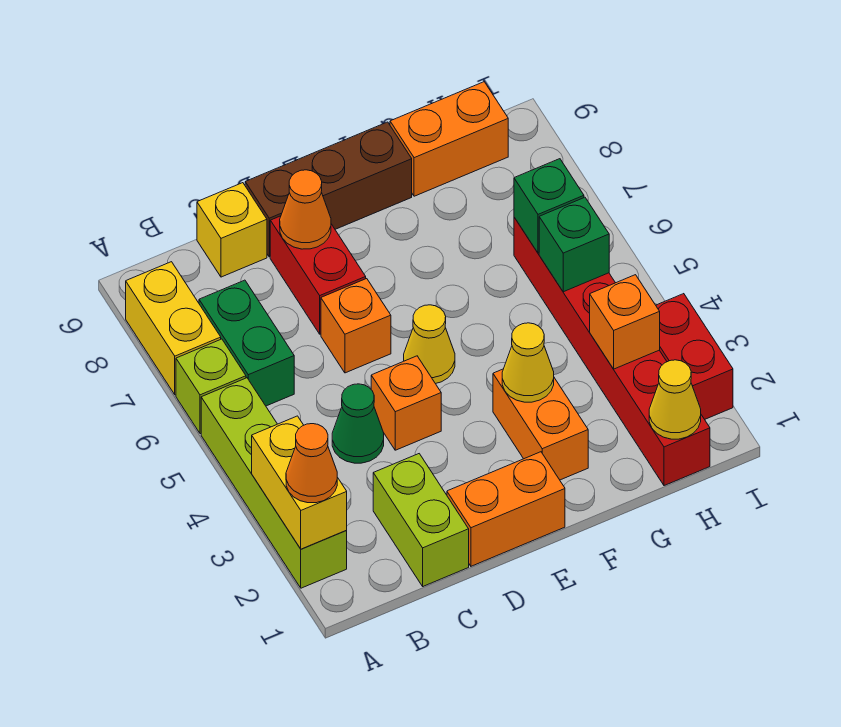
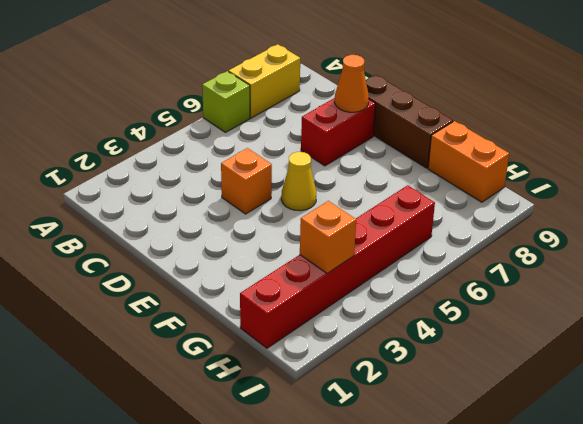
none -> lime brick A2:A5 level 1
none -> green brick B6:B7 level 1
none -> lime brick C1:C2 level 1

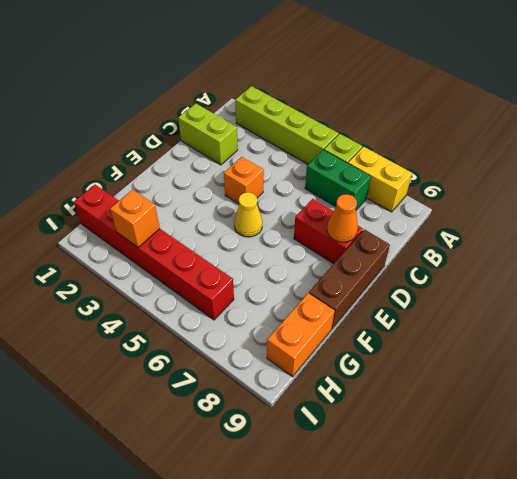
none -> green cone C4 level 1
none -> yellow brick C9 level 1
none -> orange brick D1:E1 level 1

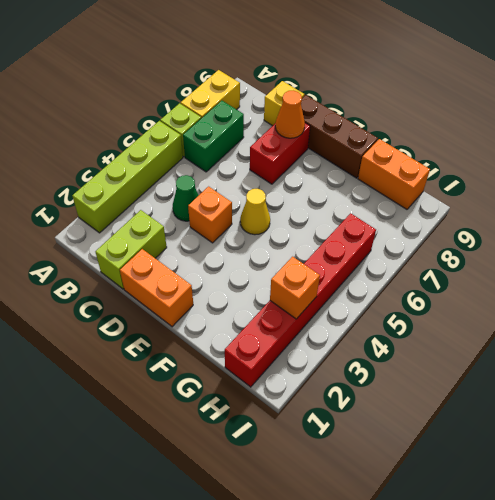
none -> orange brick D6 level 1
none -> orange brick F2:F3 level 1
none -> red brick I2:I3 level 1

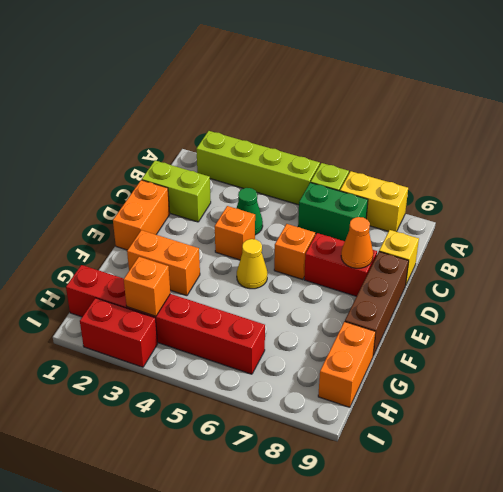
none -> yellow brick A2:A3 level 2
none -> yellow cone F3 level 2
none -> yellow cone H1 level 2

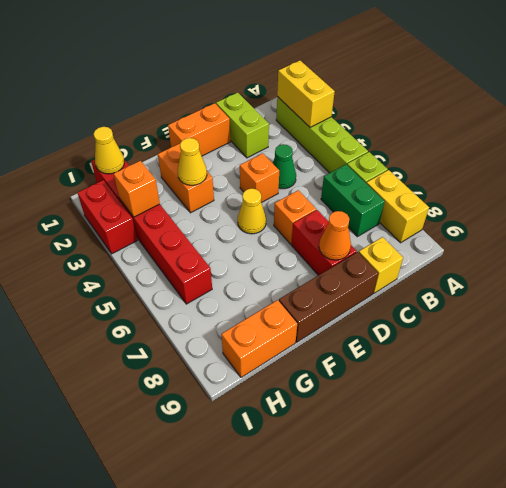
none -> green brick H5 level 2
none -> green brick H6 level 2
none -> orange cone A2 level 3

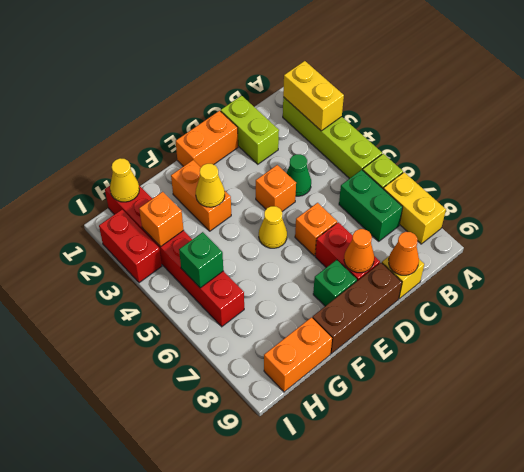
orange cone C9 level 2 -> orange cone A2 level 3
green brick E8 level 1 -> green brick H6 level 2

